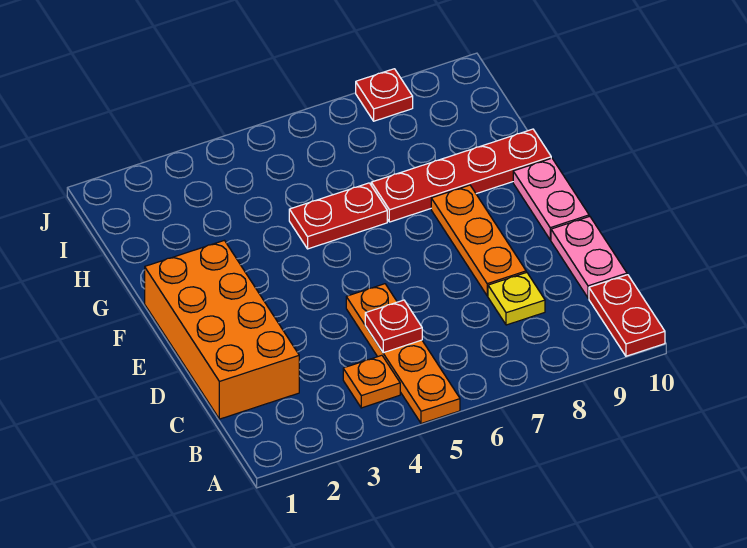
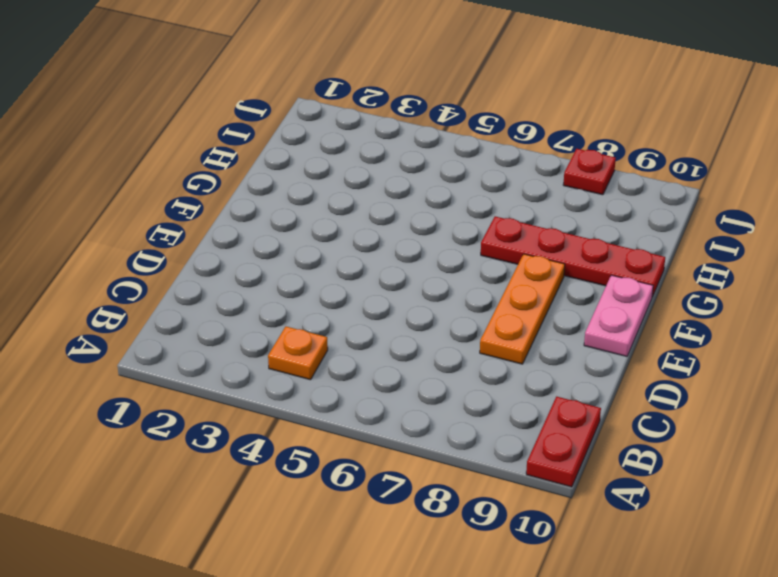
none -> orange plate A5:D5 level 1
none -> orange brick C1:F2 level 1
none -> yellow plate C8 level 1

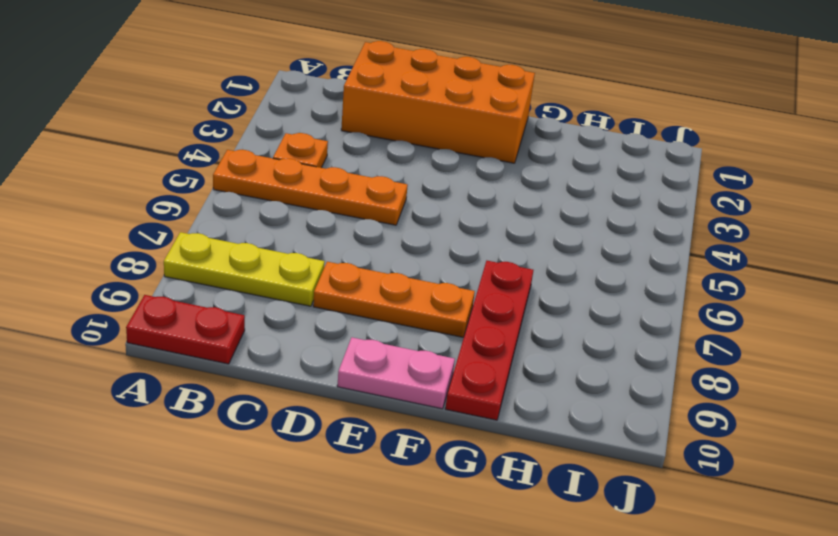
yellow plate A8:C8 level 1 -> yellow plate C8 level 1
none -> pink plate C10:D10 level 1
none -> red plate G5:G6 level 1
none -> red plate J8 level 1

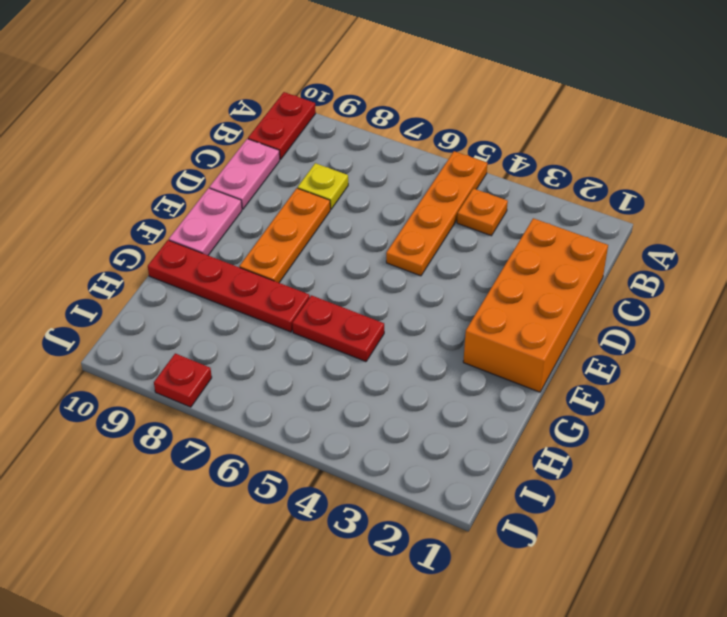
none -> red plate C5 level 2

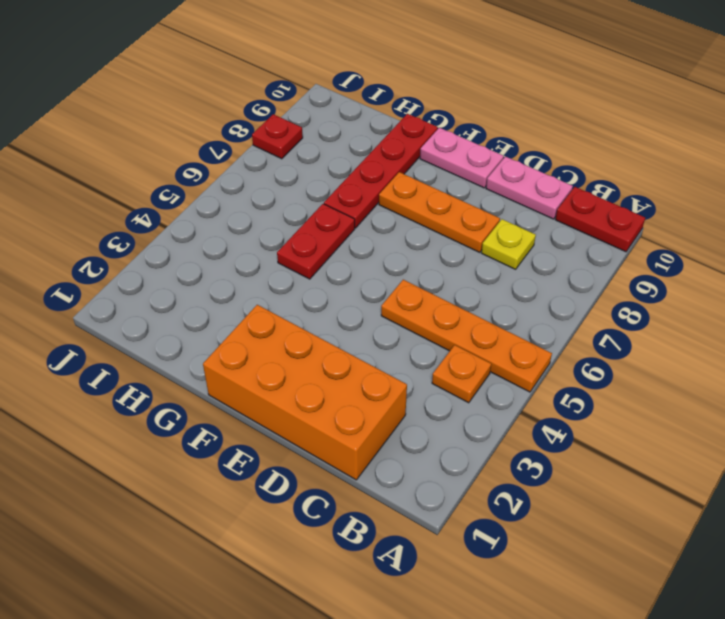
none -> red plate C5 level 2

